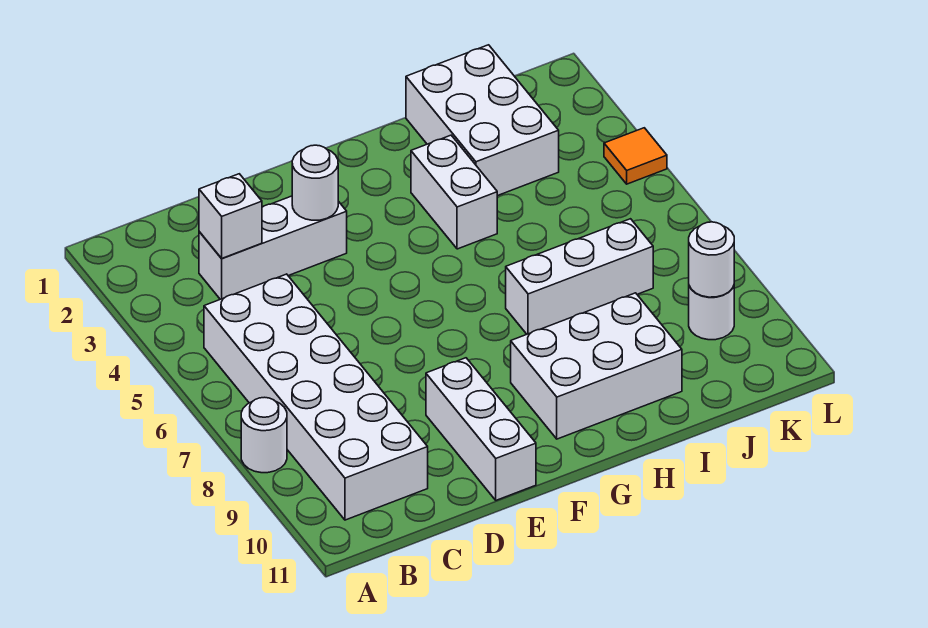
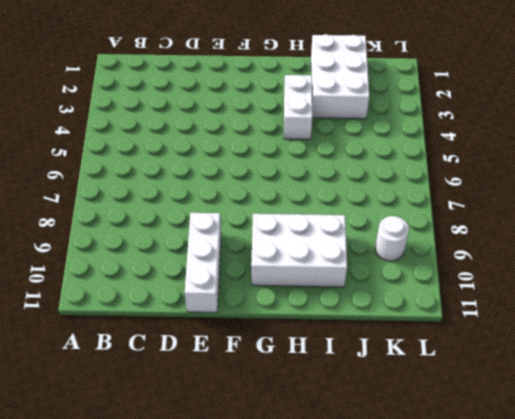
none -> white round brick A8 level 1
none -> white brick B5:C10 level 1
none -> white brick C3:E3 level 1

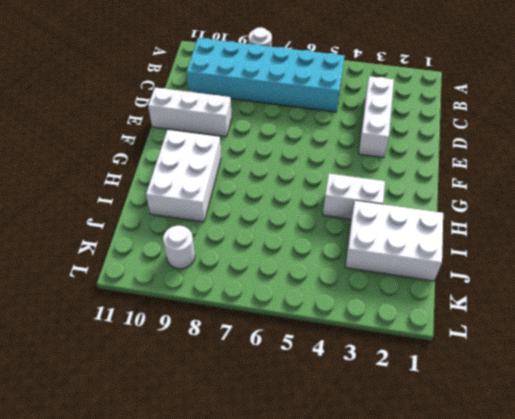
cyan brick B5:C10 level 1 -> white brick B5:C10 level 1
none -> white brick H7:J7 level 1
none -> orange tile L4 level 1
none -> white brick C3 level 2

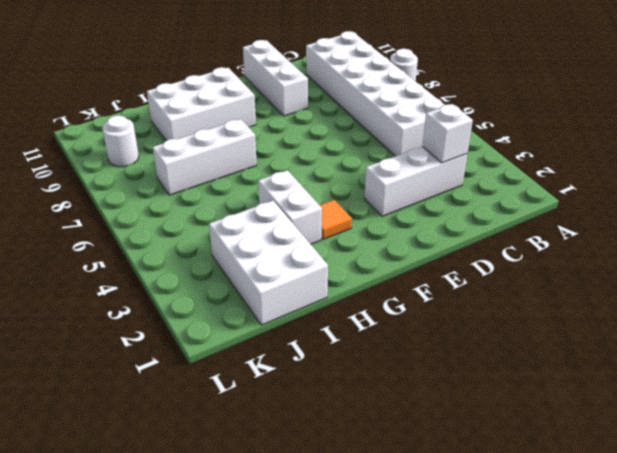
orange tile G3 level 1 -> orange tile L4 level 1
none -> white round brick E3 level 2
none -> white round brick K9 level 2

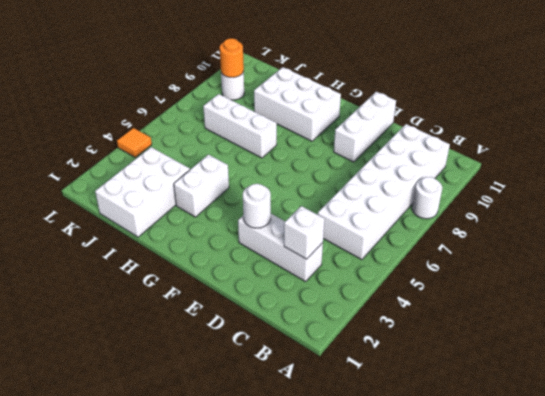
orange round brick K9 level 2 -> white round brick K9 level 2

